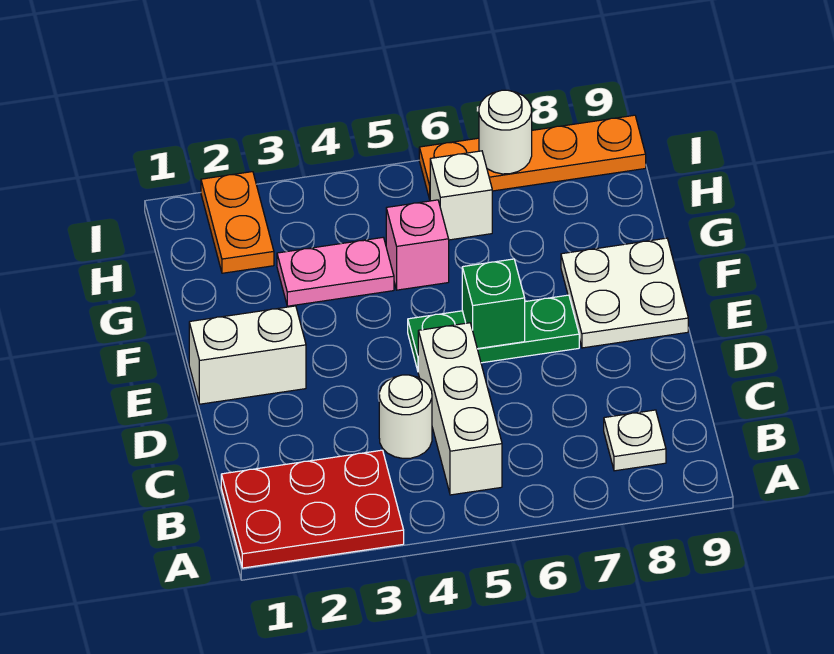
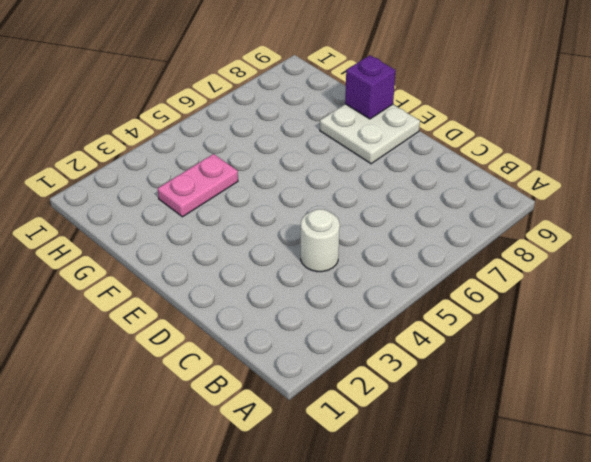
purple brick F9 level 2 -> none
none -> red plate A1:B3 level 1
none -> white brick B5:D5 level 1
none -> white plate B8 level 1

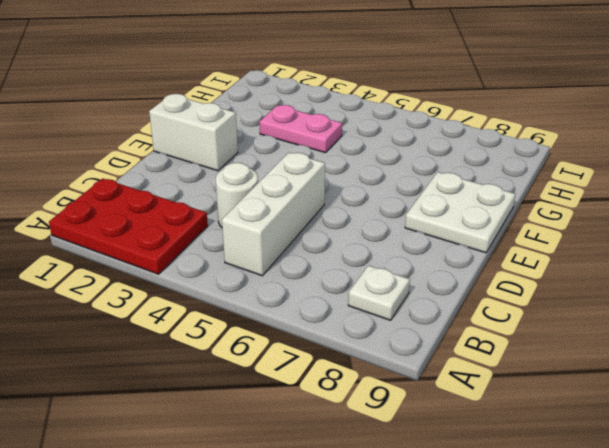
none -> green plate E5:E7 level 1
none -> pink brick G5 level 1
none -> orange plate H2:I2 level 1

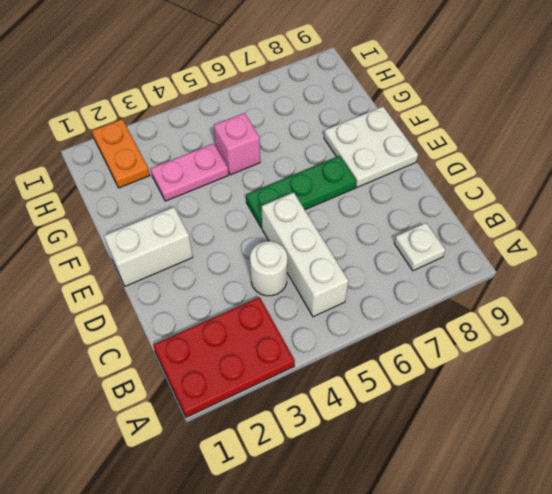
none -> white brick H6 level 1
none -> orange plate I6:I9 level 1
none -> green brick E6 level 2

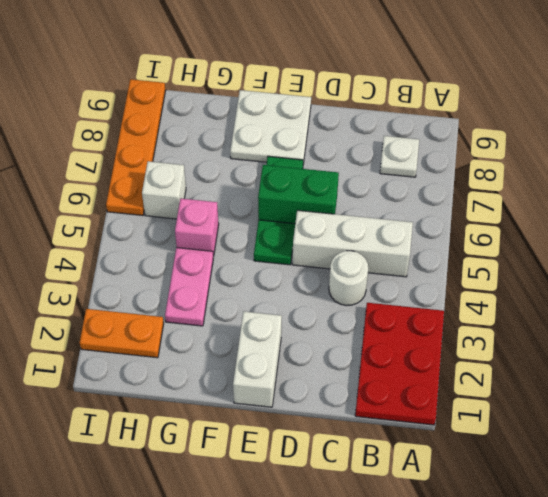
green brick D6:E6 level 2 -> green brick E6 level 2
none -> white round brick I7 level 2

